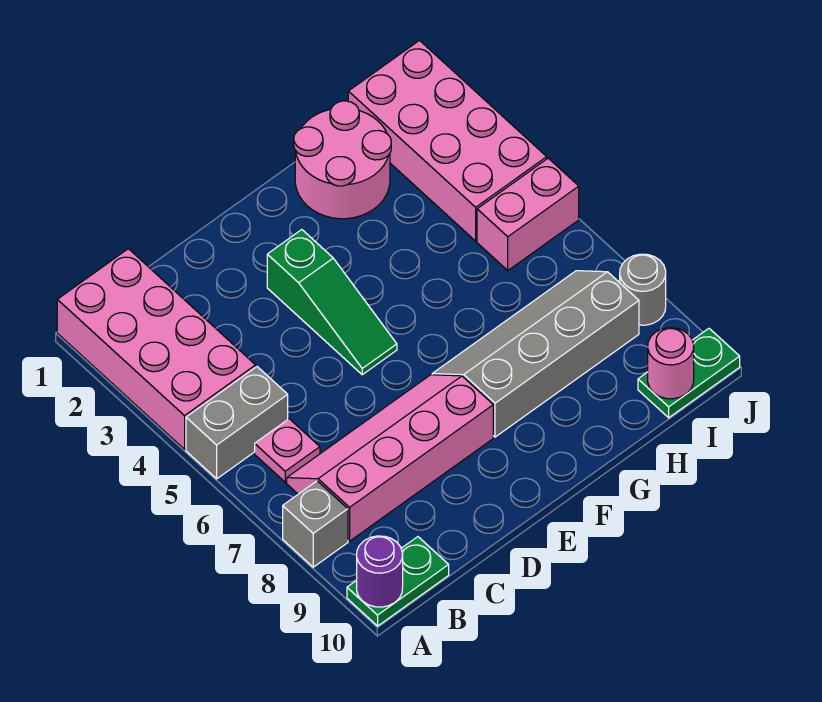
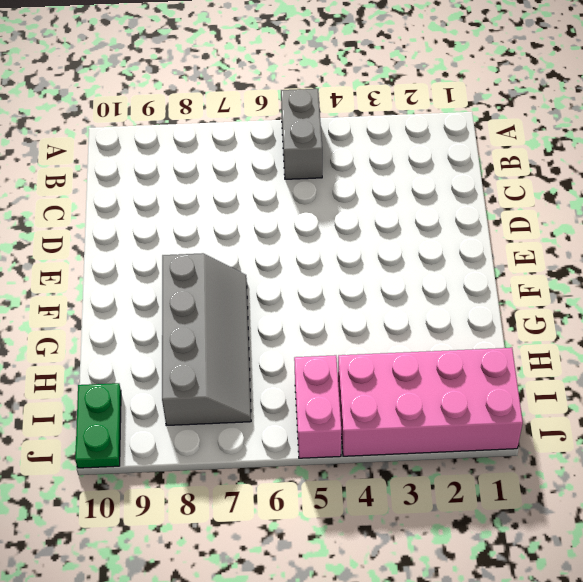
none -> pink brick A1:B4 level 1
none -> grey brick A8 level 1
none -> green plate A10:B10 level 1

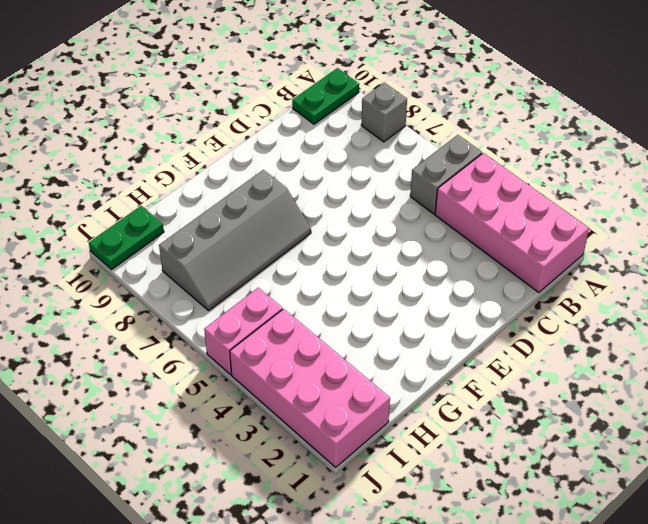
none -> pink plate B6 level 1
none -> pink slope B7:E8 level 1 top 8
none -> green slope E3:E5 level 1 top 3

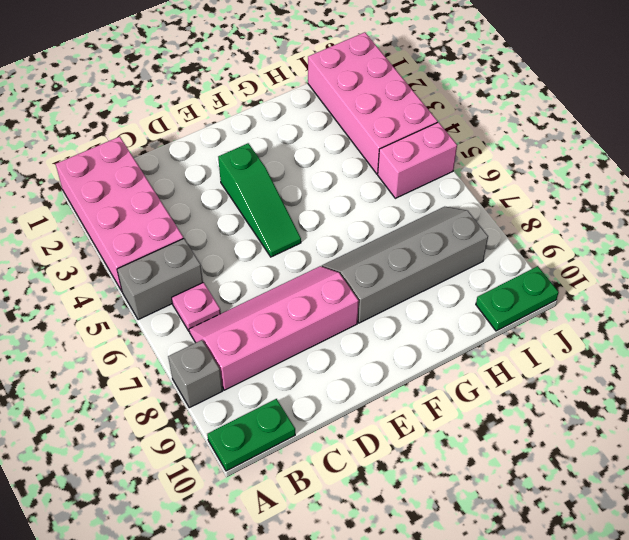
none -> pink round brick G1:H2 level 1
none -> grey round brick J8 level 1
none -> purple round brick A10 level 2

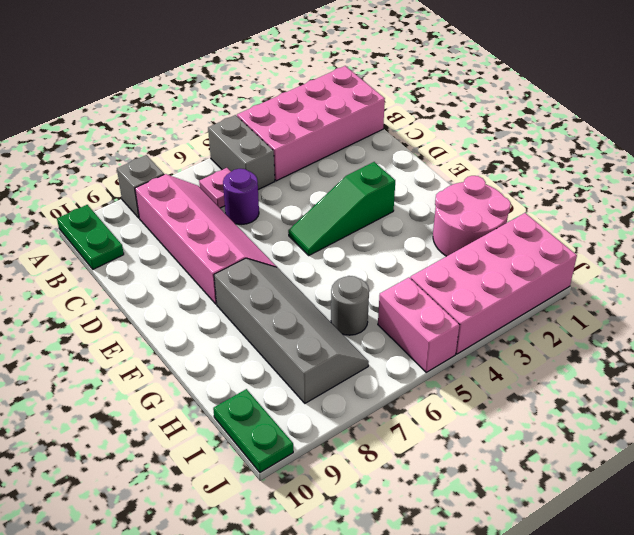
purple round brick C6 level 1 -> purple round brick A10 level 2
grey round brick H6 level 1 -> grey round brick J8 level 1
none -> pink round brick I10 level 2

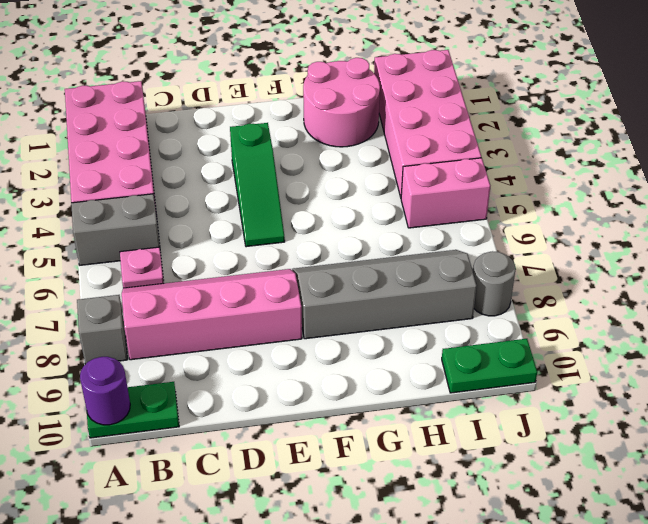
none -> pink round brick I10 level 2

